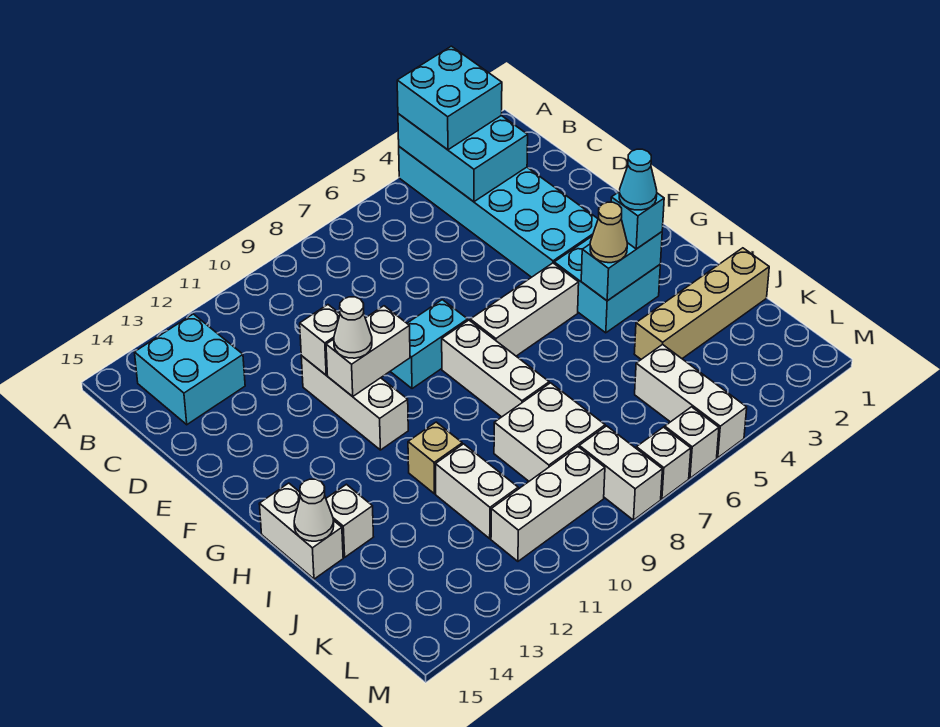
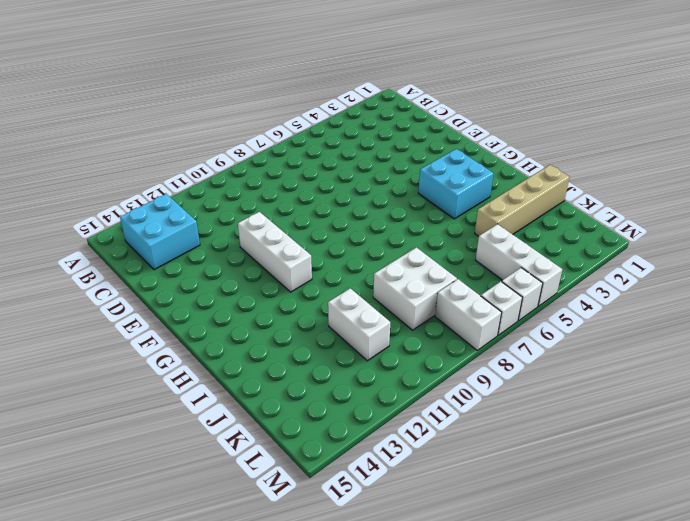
none -> cyan brick A3:F4 level 1
none -> cyan brick F8:F9 level 1
none -> white brick G5:G7 level 1

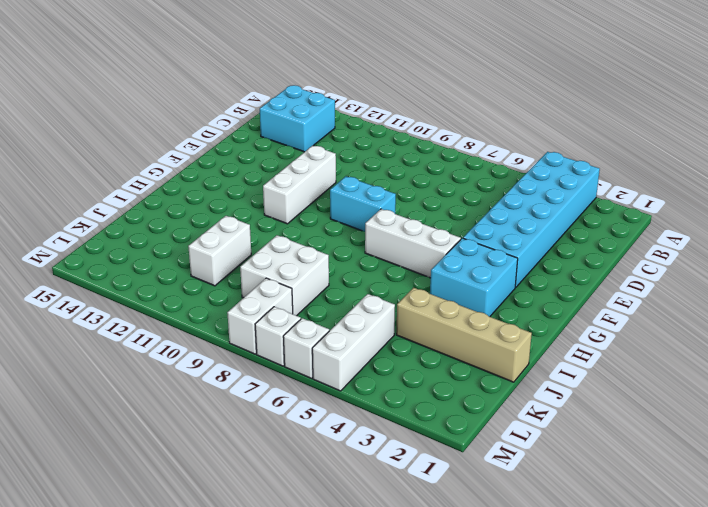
none -> white brick G8:I8 level 1
none -> white brick H15:I15 level 1
none -> tan brick I11 level 1

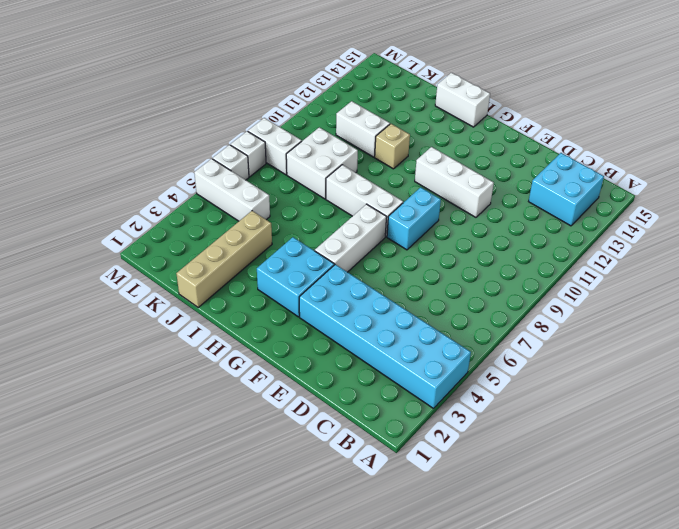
none -> white brick I14 level 1
none -> white brick L9:L11 level 1
none -> cyan brick A3:C4 level 2

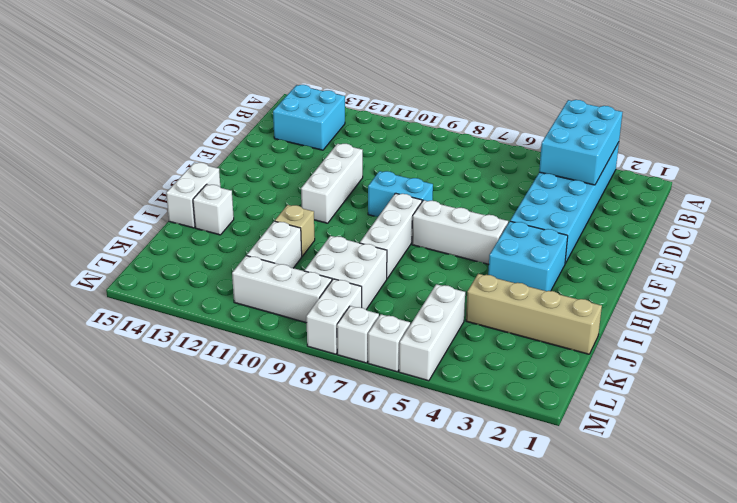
none -> white brick E11 level 2
none -> white brick F10:F11 level 2
none -> cyan brick H3:H4 level 2

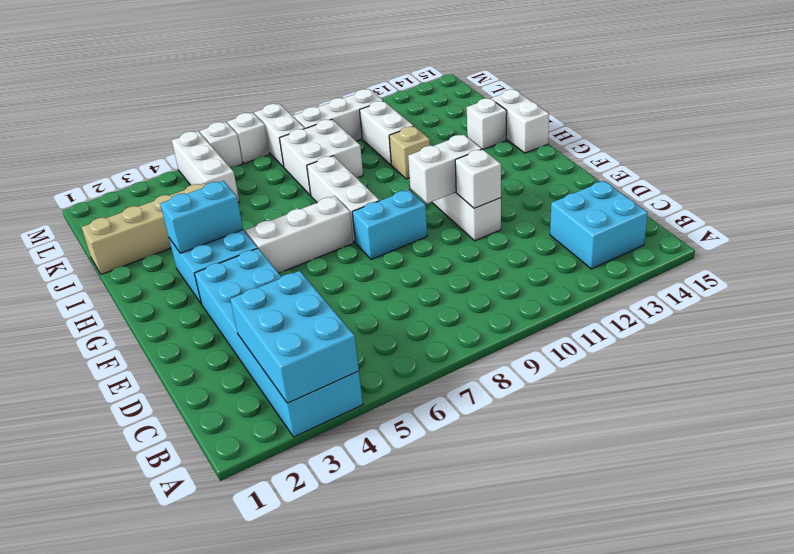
none -> white cone I15 level 2
none -> cyan brick A3:B4 level 3
none -> white cone F11 level 3

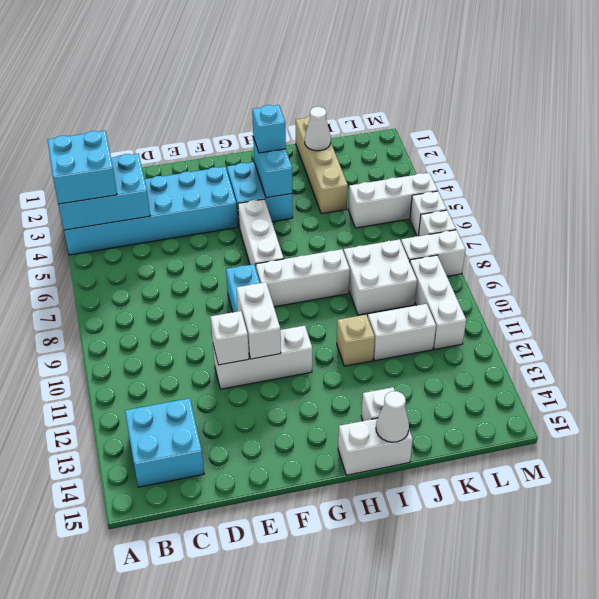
white cone J2 level 2 -> white cone F11 level 3
none -> tan cone H4 level 3
none -> cyan cone H3 level 4

